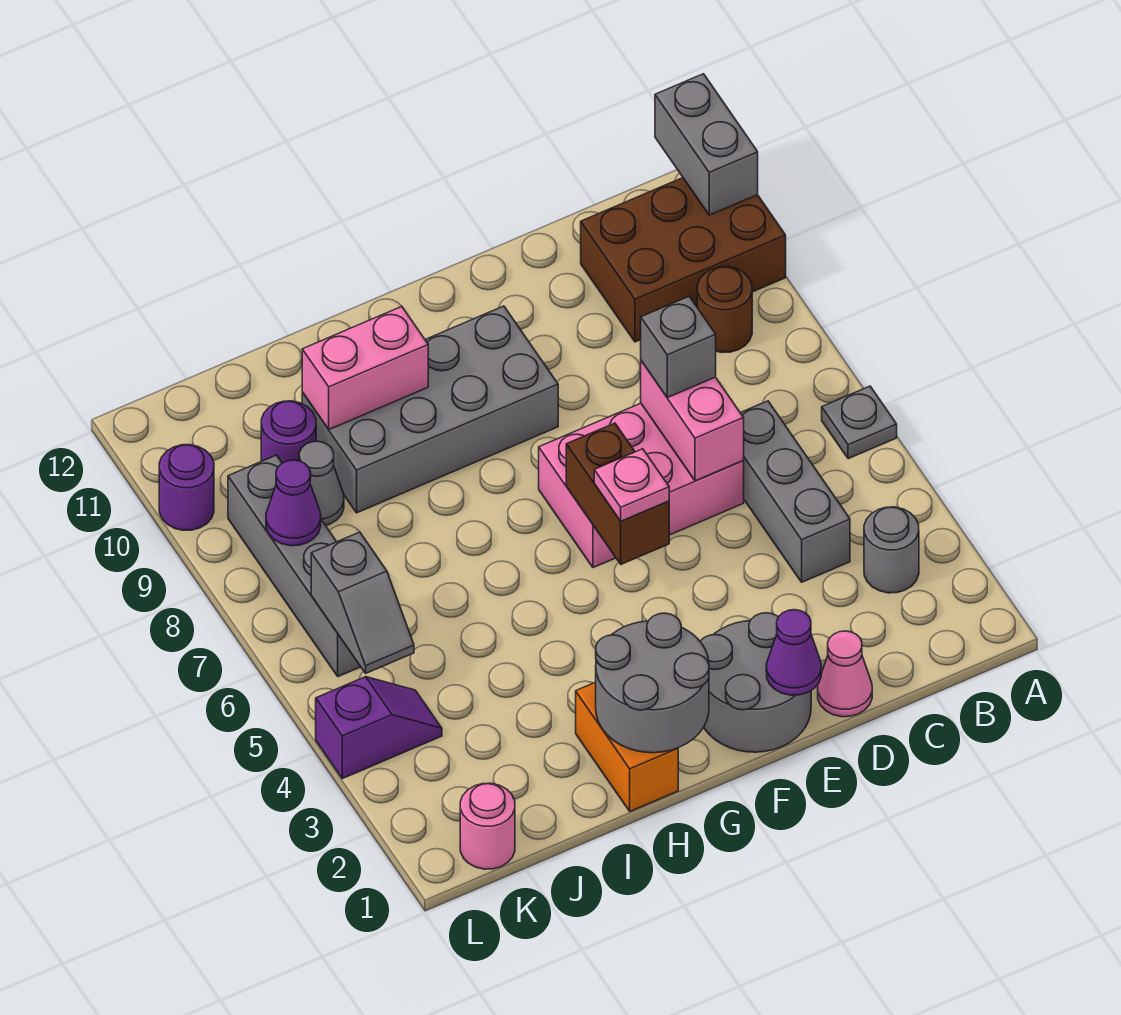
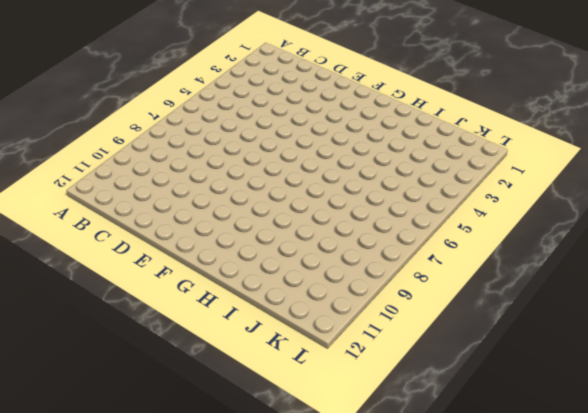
none -> grey plate A6 level 1
none -> brown brick A10:C11 level 1
none -> grey round brick B3 level 1

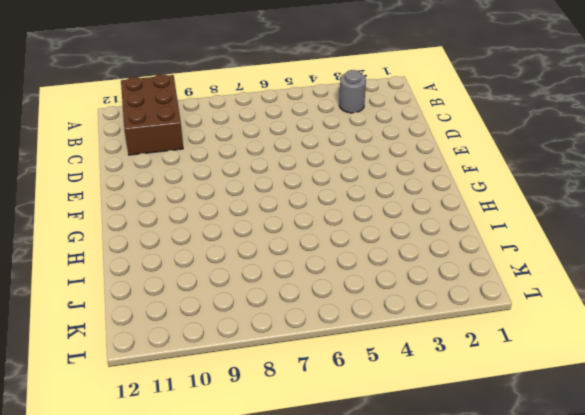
none -> grey plate A6 level 1
none -> brown round brick B9 level 1
none -> grey brick C4:C6 level 1

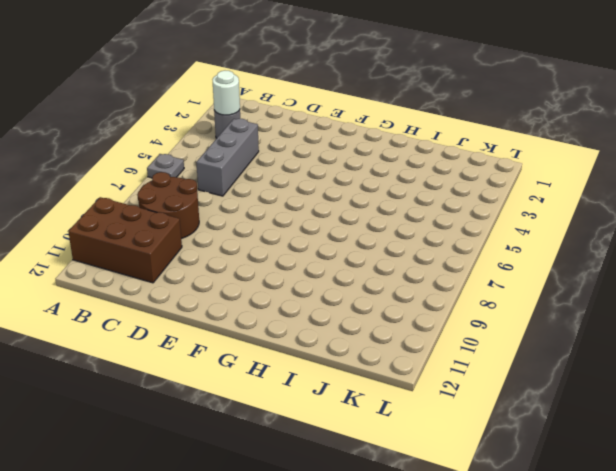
white round brick B3 level 2 -> none
brown round brick B8:C9 level 1 -> brown round brick B9 level 1
none -> pink cone D1 level 1
none -> pink brick D6:F7 level 1
none -> grey round brick E1:F2 level 1

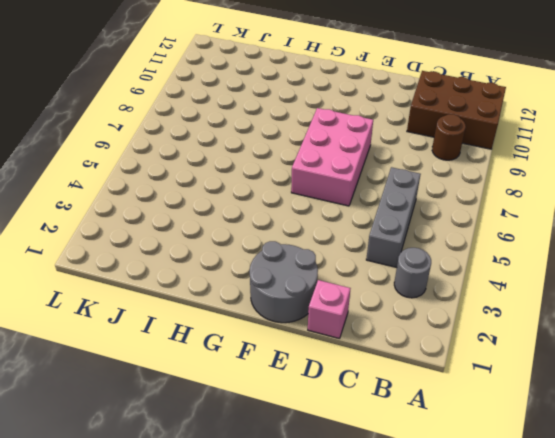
pink brick D1 level 1 -> pink cone D1 level 1
pink brick E6:F8 level 1 -> pink brick D6:F7 level 1
none -> grey plate A6 level 1
none -> grey brick F9:I10 level 1
none -> orange brick H1:H2 level 1

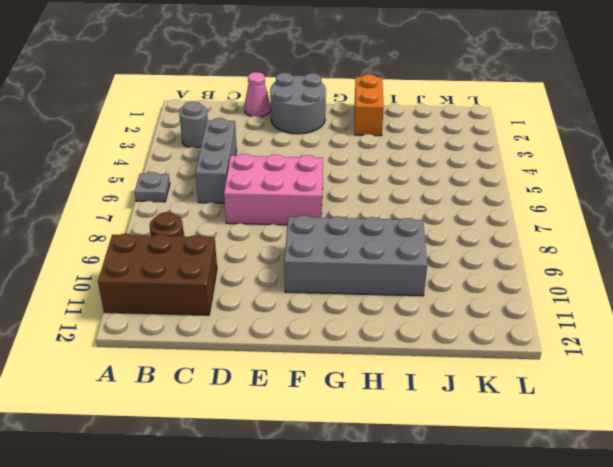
none -> grey cone J9 level 1
none -> purple round brick J10 level 1
none -> pink round brick K1 level 1

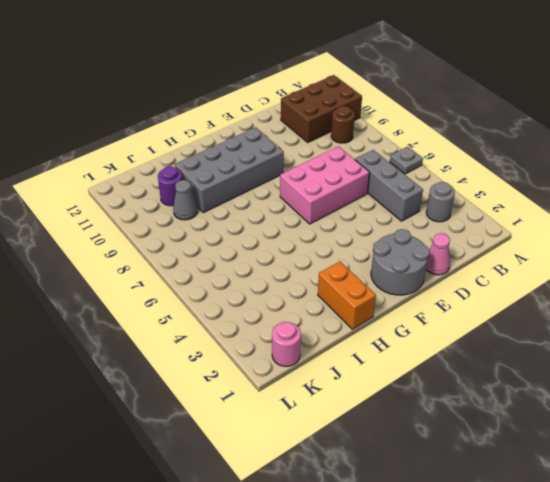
none -> purple slope K4:L4 level 1 top L
none -> grey brick K6:K9 level 1
none -> purple round brick L10 level 1

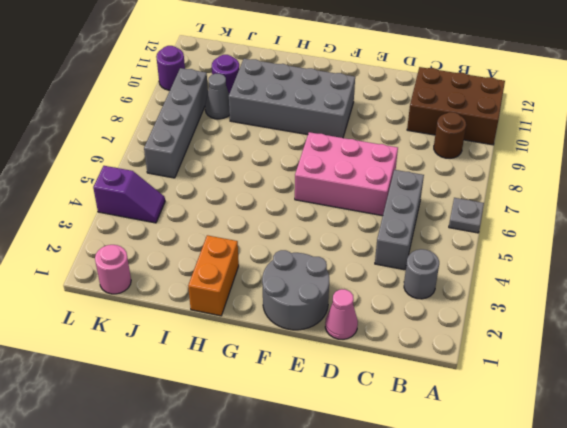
none -> grey brick A11:A12 level 2
none -> pink brick D6:D7 level 2
none -> purple cone E1 level 2

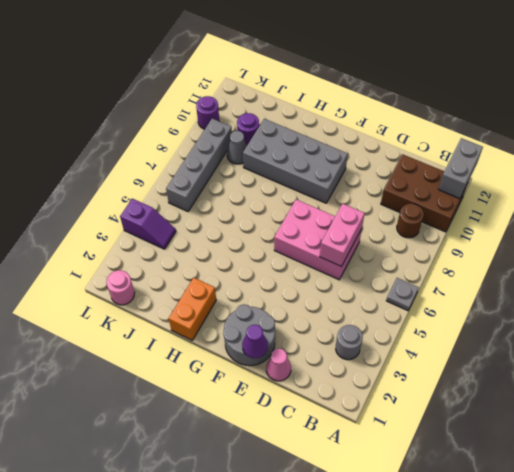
none -> grey brick C4:C6 level 1
none -> brown brick F5:F6 level 2
none -> grey round brick G1:H2 level 2

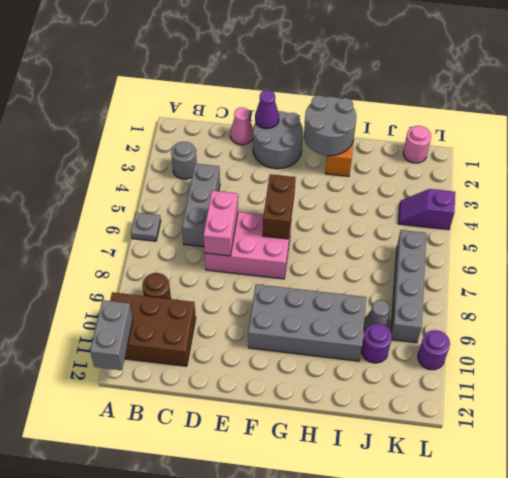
none -> pink brick H10:I10 level 2
none -> grey slope K5:K6 level 2 top 6
none -> purple cone K8 level 2

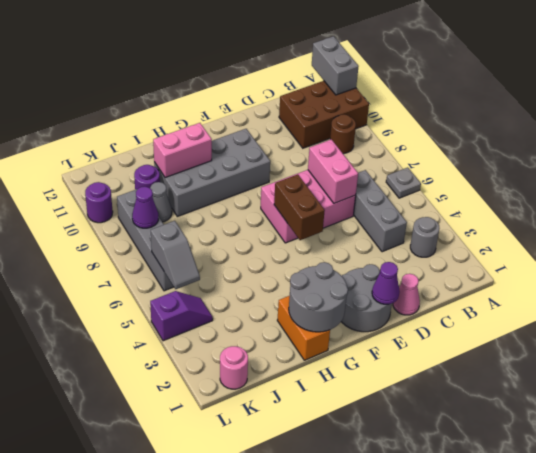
none -> grey brick D7 level 3
none -> pink plate F5 level 3

